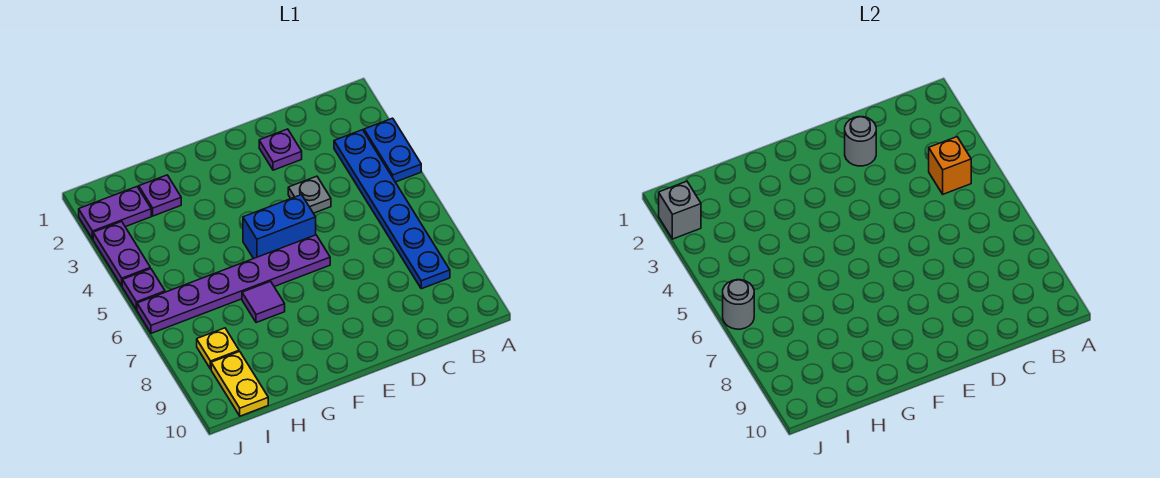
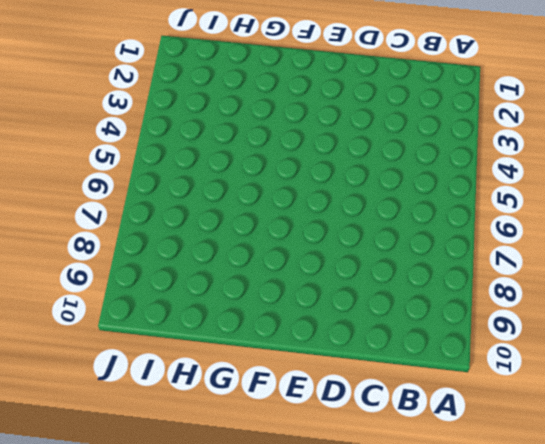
none -> blue plate A3:A4 level 1
none -> blue plate B3:B8 level 1
none -> purple plate D2 level 1

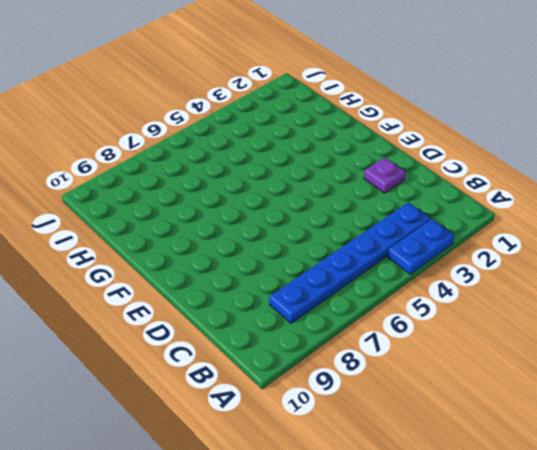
none -> grey plate D4 level 1
none -> blue brick E5:F5 level 1
none -> purple plate E6:J6 level 1

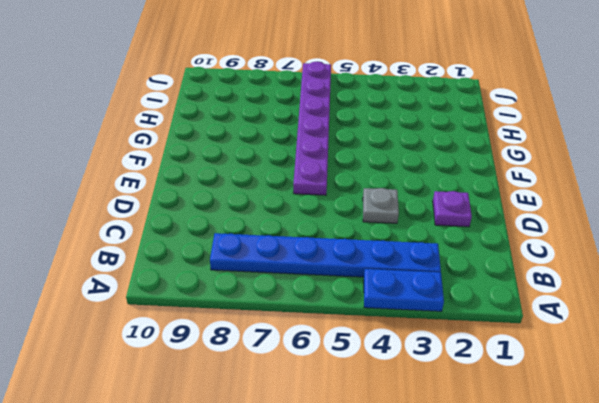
none -> blue brick E5:F5 level 1
none -> purple tile G7 level 1
none -> purple plate H2 level 1

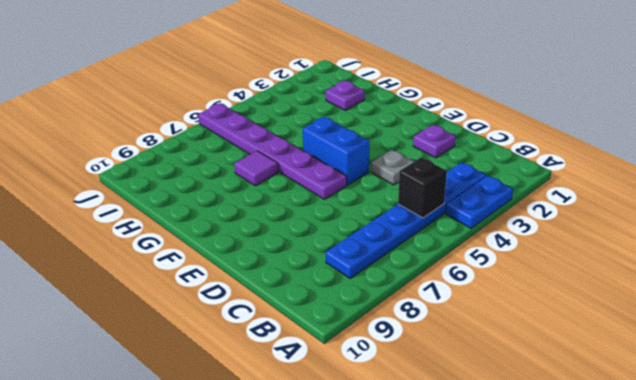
black brick B5 level 2 -> none
none -> purple plate I2:J2 level 1
none -> yellow plate I8 level 1
none -> yellow plate I9:I10 level 1

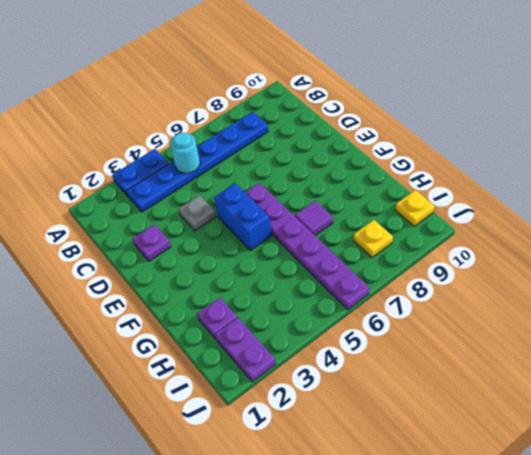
cyan round brick B5 level 2 -> none
yellow plate I10 level 1 -> yellow plate I9:I10 level 1
none -> purple plate J3:J4 level 1
none -> purple plate J5 level 1
none -> orange brick B4 level 2

